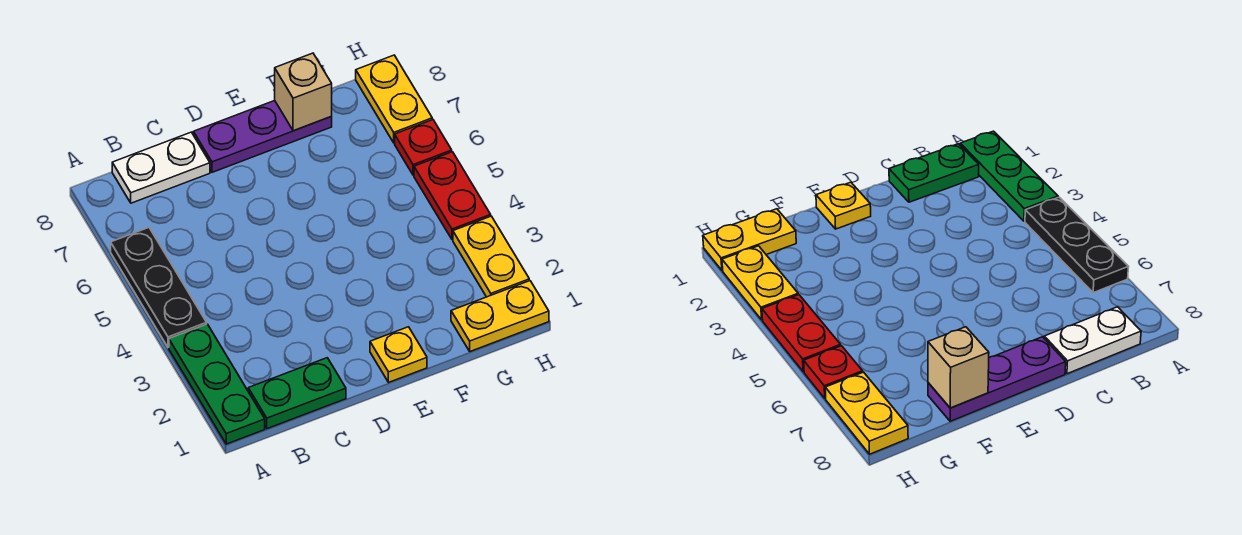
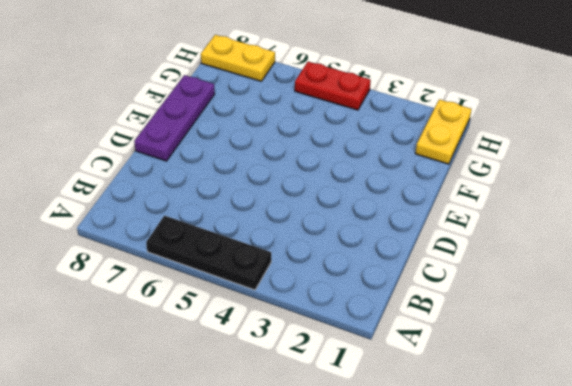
none -> green plate A1:A3 level 1
none -> green plate B1:C1 level 1
none -> white plate B8:C8 level 1

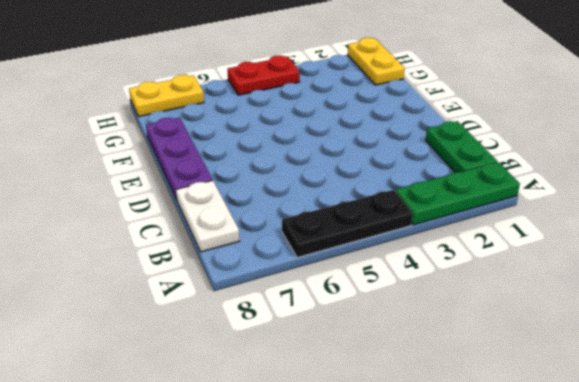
none -> yellow plate E1 level 1
none -> yellow plate H2:H3 level 1
none -> red plate H6 level 1

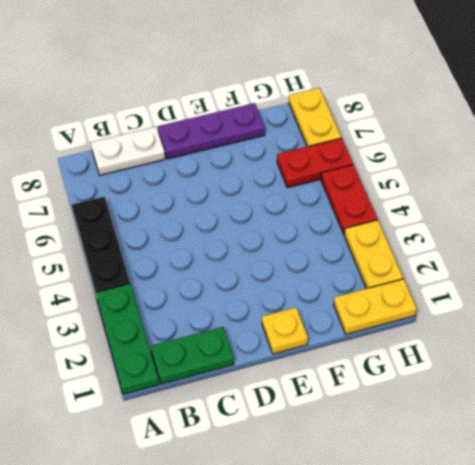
red plate G6:H6 level 1 -> red plate H6 level 1
none -> tan brick F8 level 2

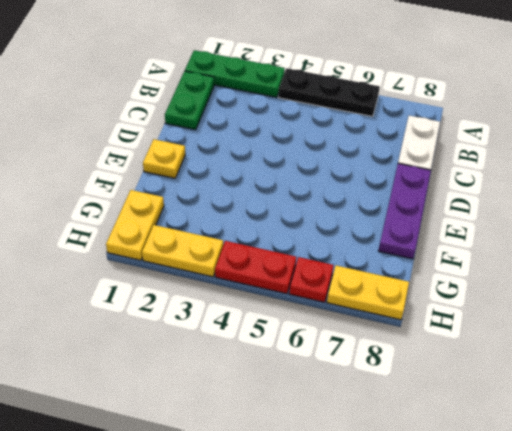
none -> tan brick F8 level 2

